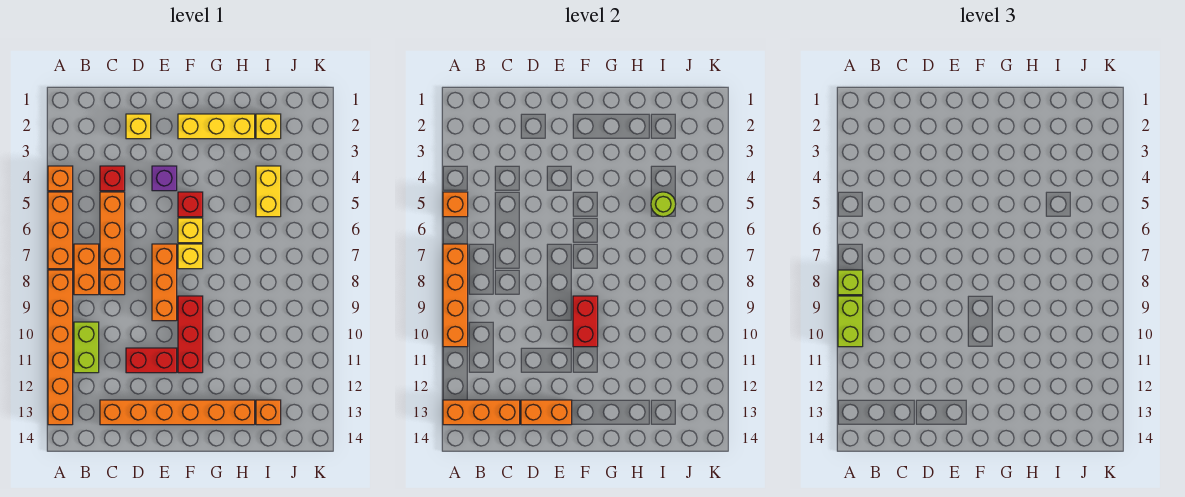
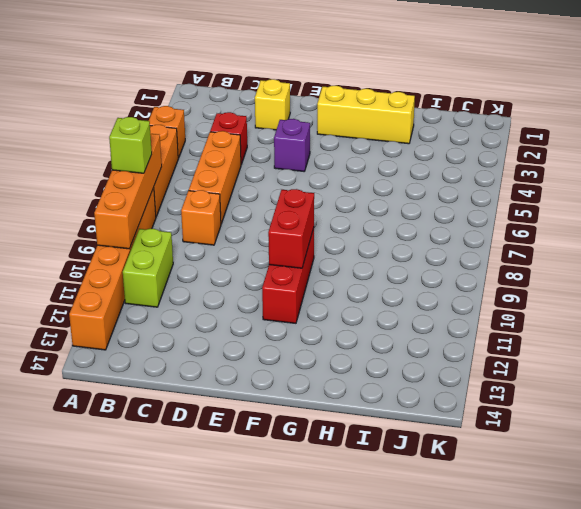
none -> orange brick B7:B8 level 1
none -> orange brick C13:H13 level 1
none -> red brick D11:E11 level 1

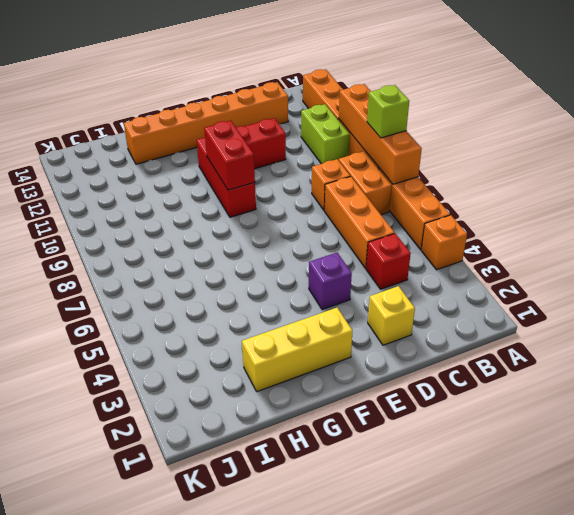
none -> orange brick E7:E9 level 1
none -> red brick F5 level 1
none -> yellow brick F6 level 1

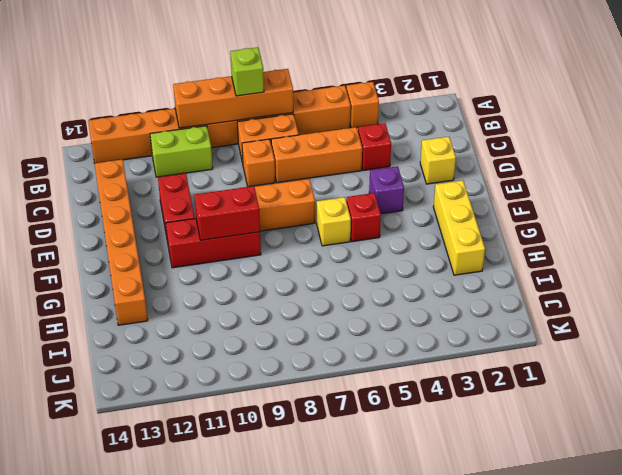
none -> yellow brick F7 level 1
none -> yellow brick I2 level 1
none -> yellow brick I4:I5 level 1

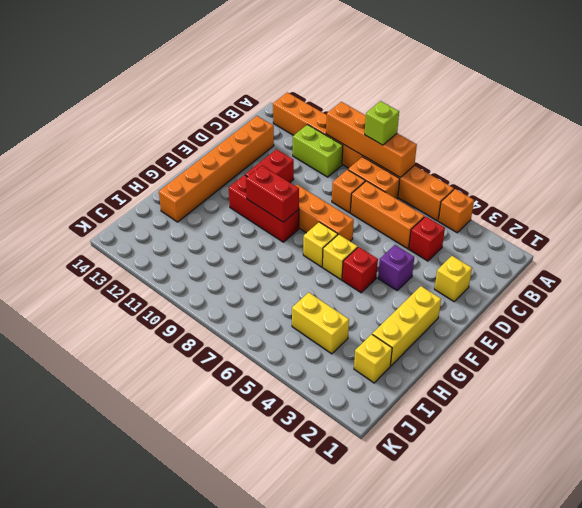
none -> orange brick I13 level 1
none -> orange brick A5 level 2
none -> orange brick A13:C13 level 2

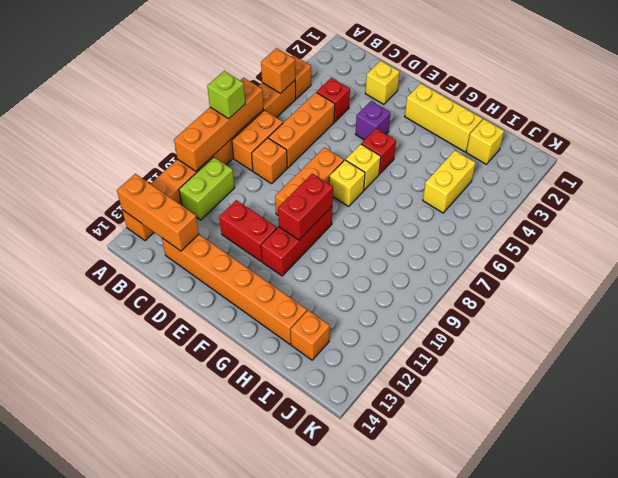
none -> orange brick D13:E13 level 2
none -> lime round brick I5 level 2
none -> lime brick A9:A10 level 3

